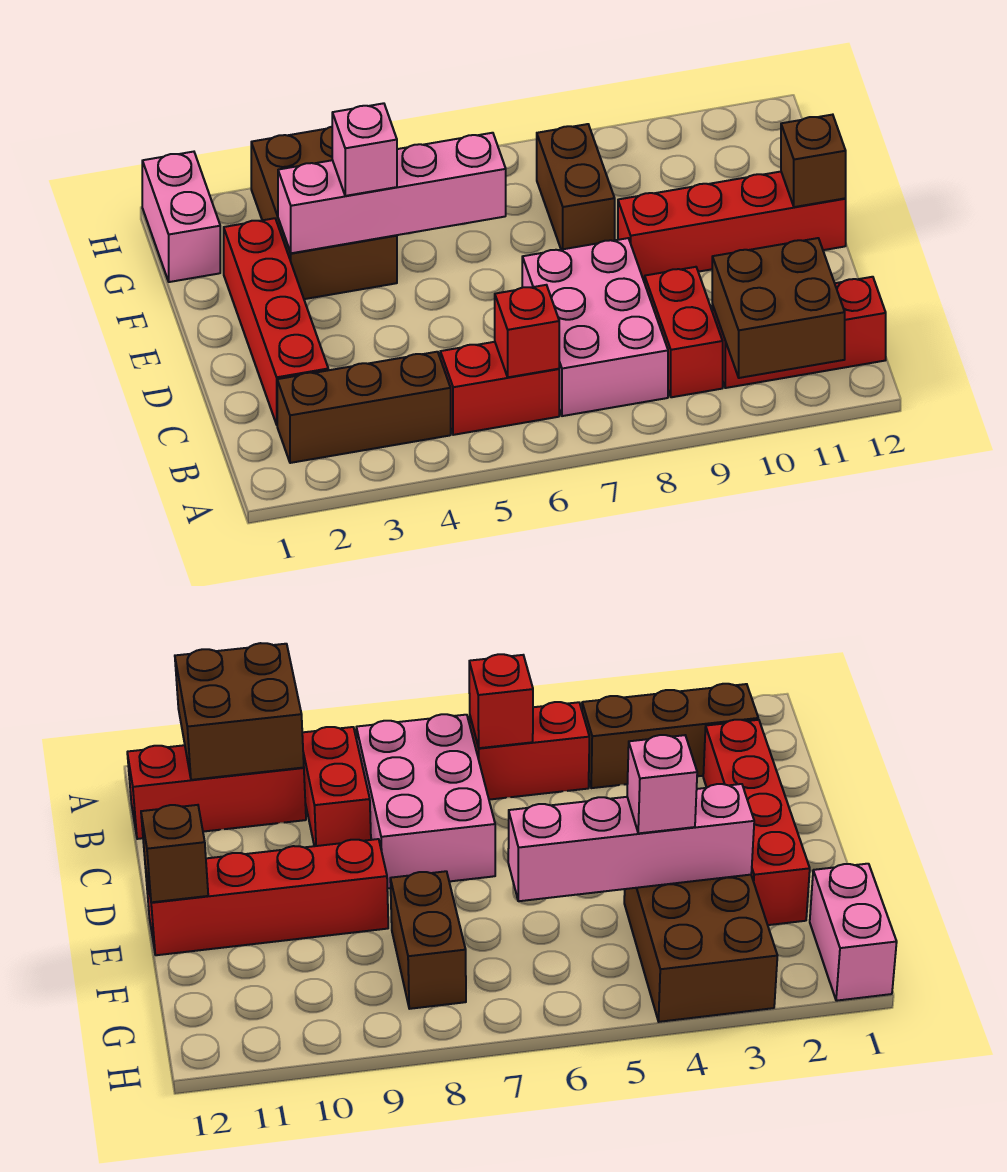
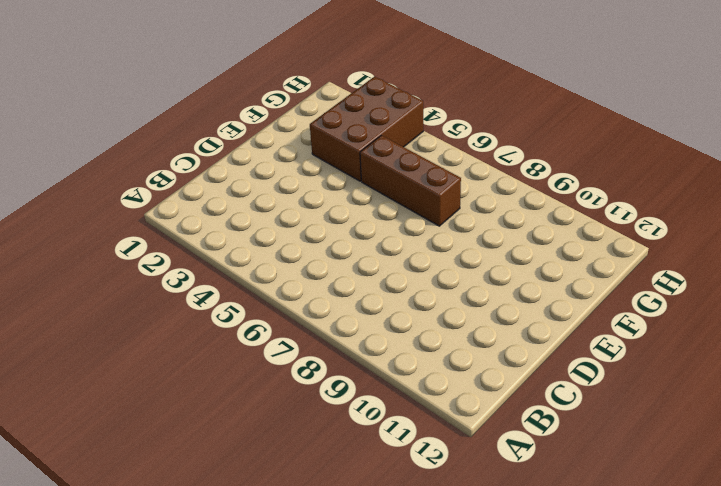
brown brick F5:F7 level 1 -> brown brick B2:B4 level 1
none -> red brick B5:B6 level 1
none -> pink brick B7:D8 level 1
none -> red brick B9:C9 level 1

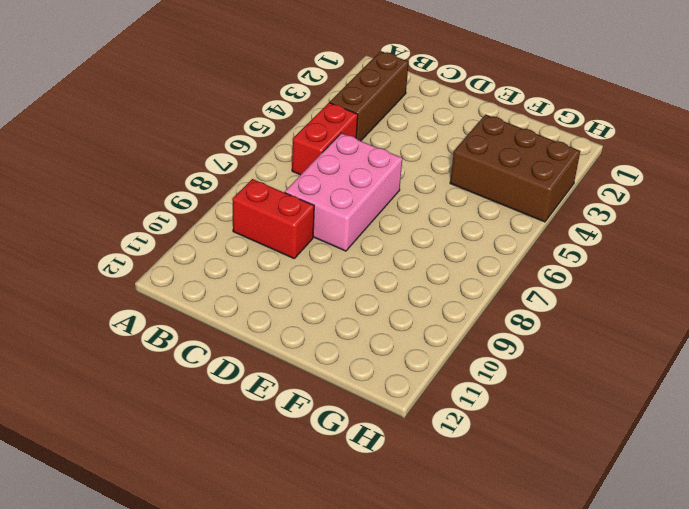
pink brick C6:D8 level 1 -> pink brick B7:D8 level 1
none -> red brick B10:B12 level 1
none -> red brick C2:F2 level 1
none -> red brick E9:E12 level 1

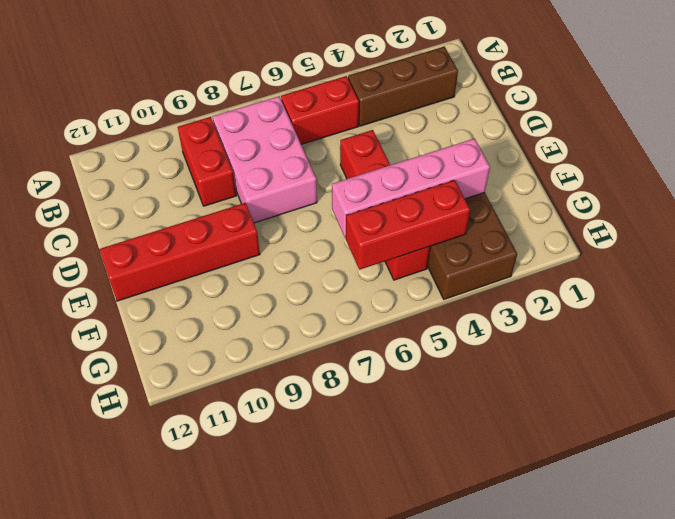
red brick D5:G5 level 1 -> red brick C2:F2 level 1
red brick G4:G6 level 2 -> red brick B10:B12 level 1
none -> brown brick F8:G8 level 1
none -> pink brick G1:H1 level 1
none -> brown brick A10:B11 level 2

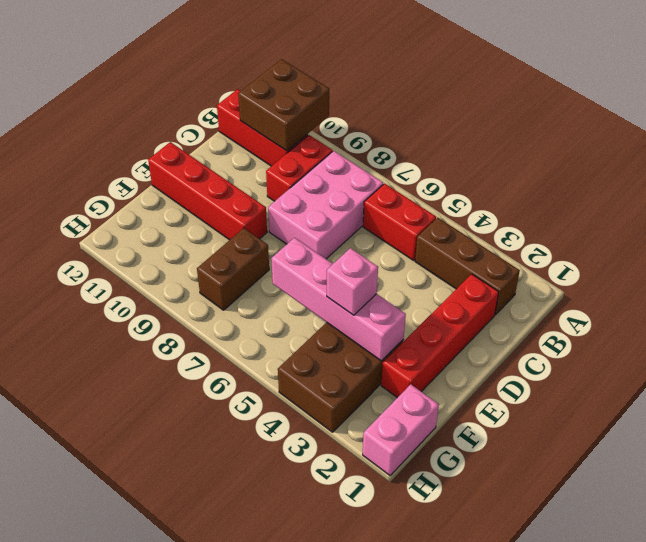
none -> red brick B6 level 2
none -> brown brick E12 level 2

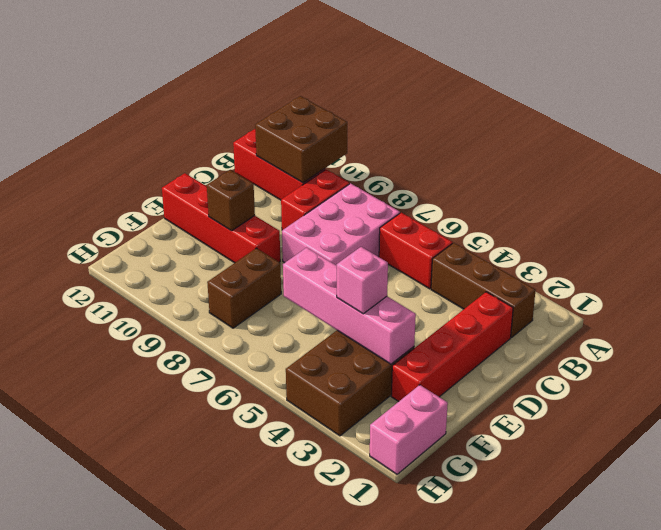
brown brick E10 level 2 -> brown brick E12 level 2
none -> red brick B6 level 2

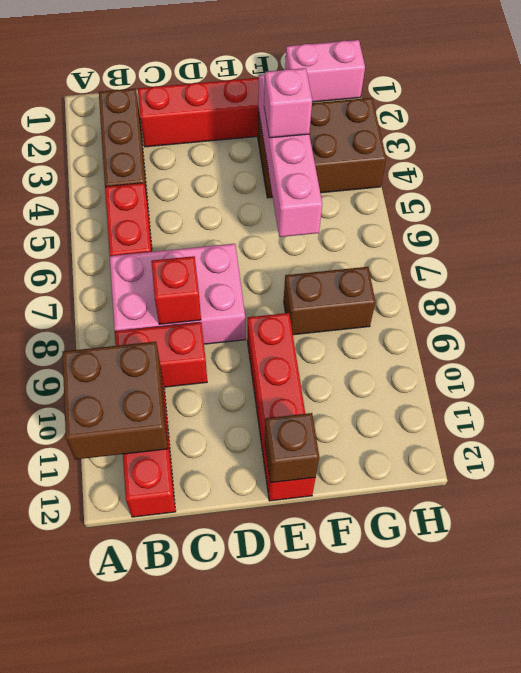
red brick C8 level 2 -> red brick B6 level 2

